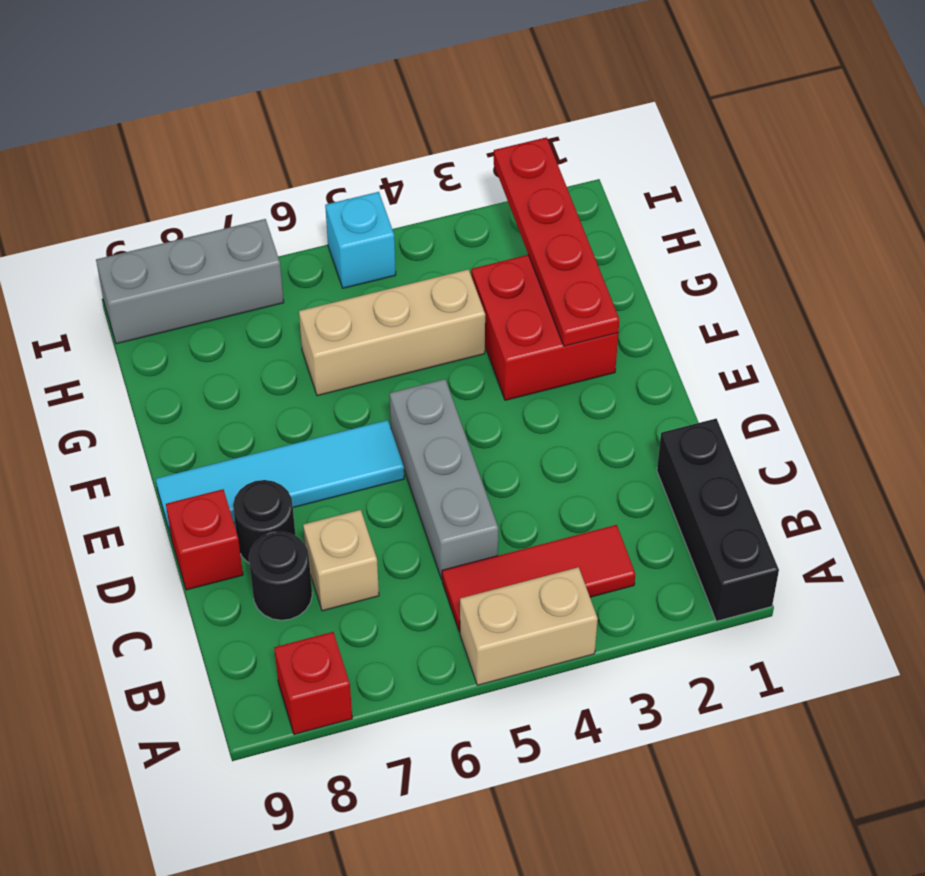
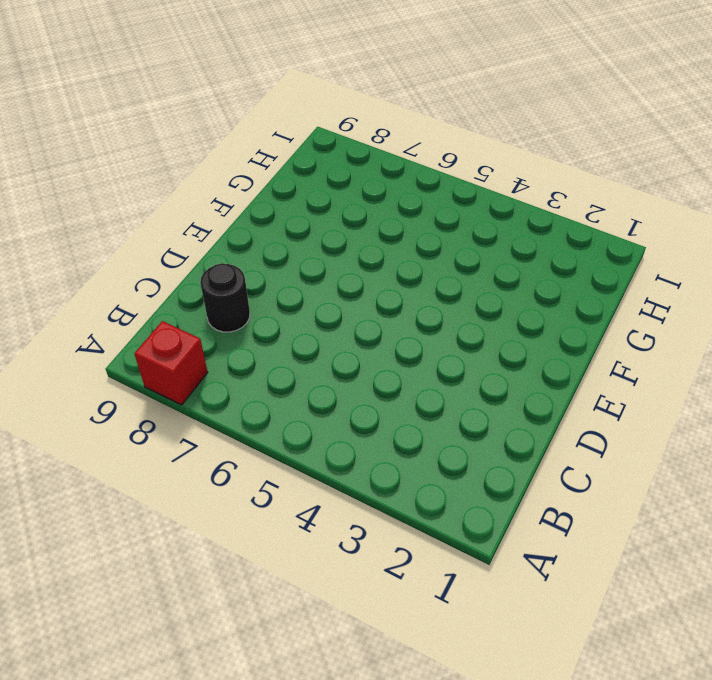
none -> black brick A1:C1 level 1
none -> tan brick A4:A5 level 1
none -> red tile B3:B5 level 1

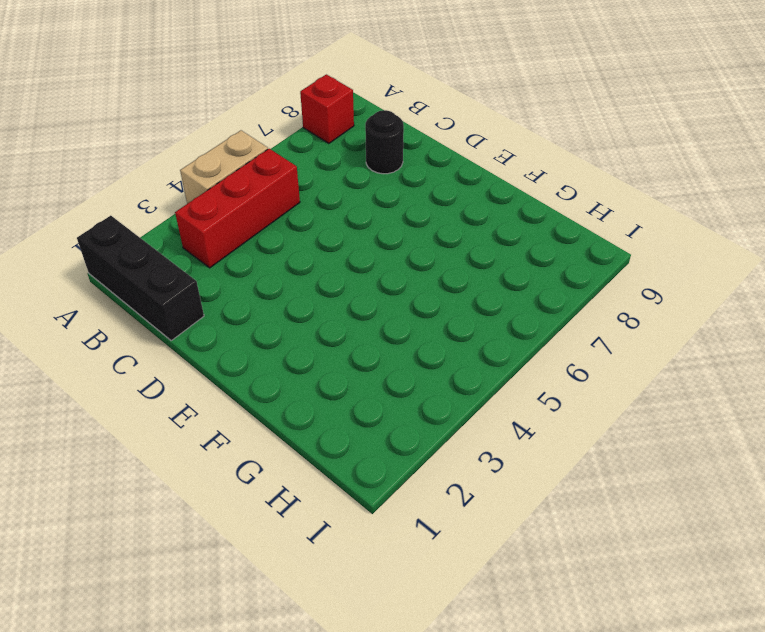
red brick B3:B5 level 1 -> red tile B3:B5 level 1
none -> grey brick C5:E5 level 1
none -> tan brick C7 level 1
none -> black round brick D8 level 1

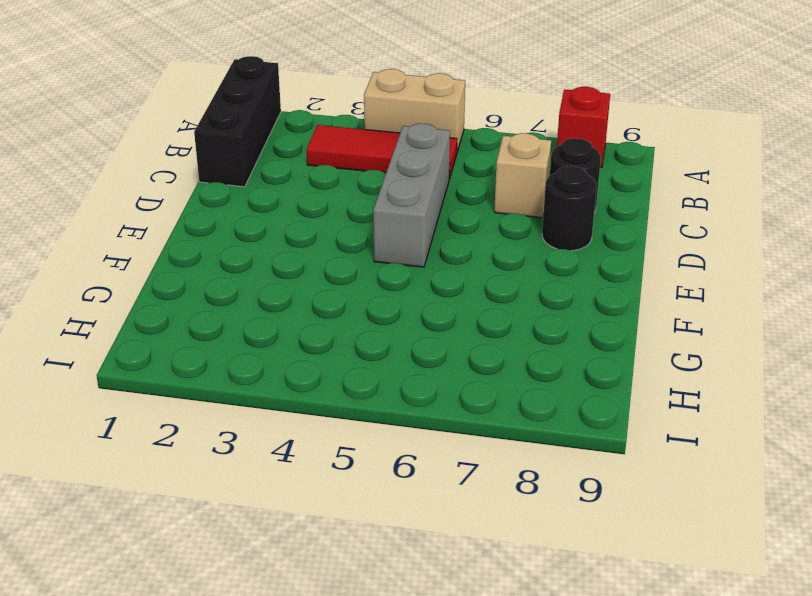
none -> red brick D9 level 1
none -> cyan tile E6:E9 level 1
none -> red brick F2:G3 level 1

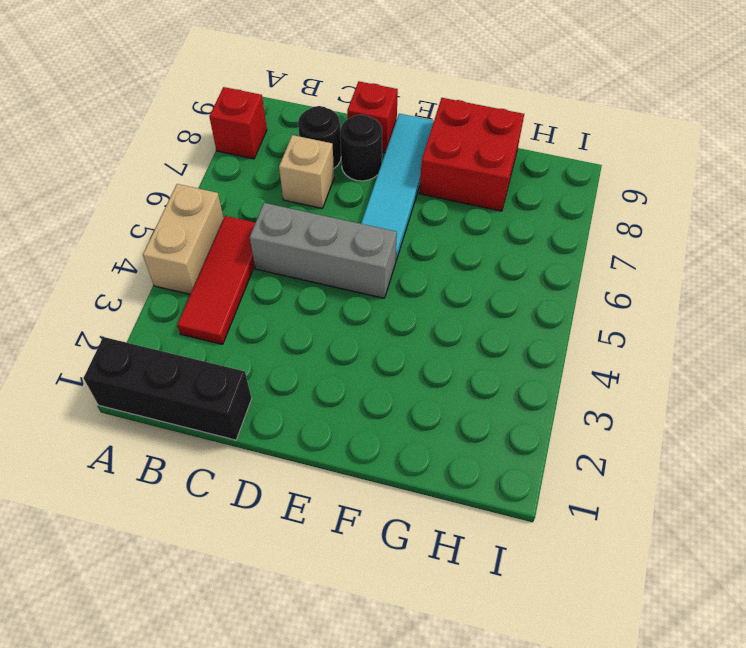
red brick F8:G9 level 1 -> red brick F2:G3 level 1
none -> tan brick G4:G6 level 1
none -> cyan brick I5 level 1
none -> grey brick I7:I9 level 1

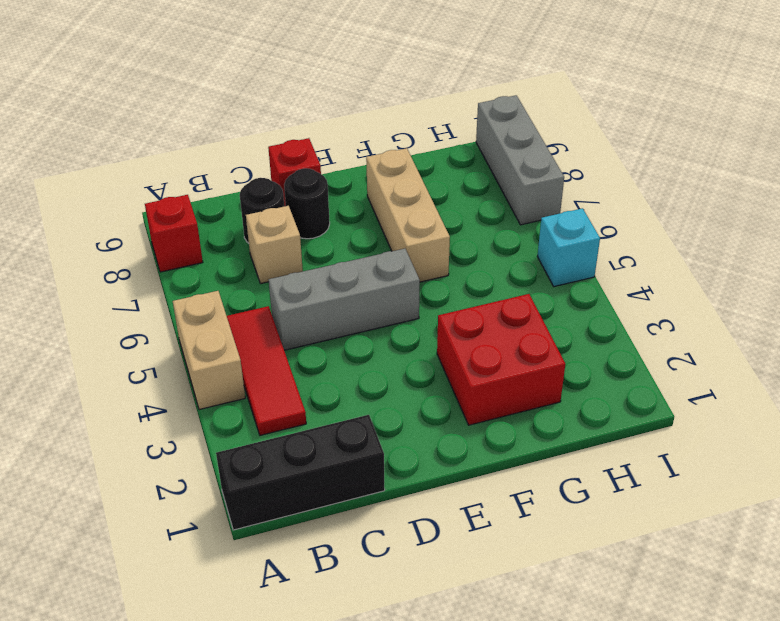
tan brick F6:F8 level 1 -> tan brick G4:G6 level 1
none -> cyan tile E6:E9 level 1
none -> red plate F2:I2 level 2

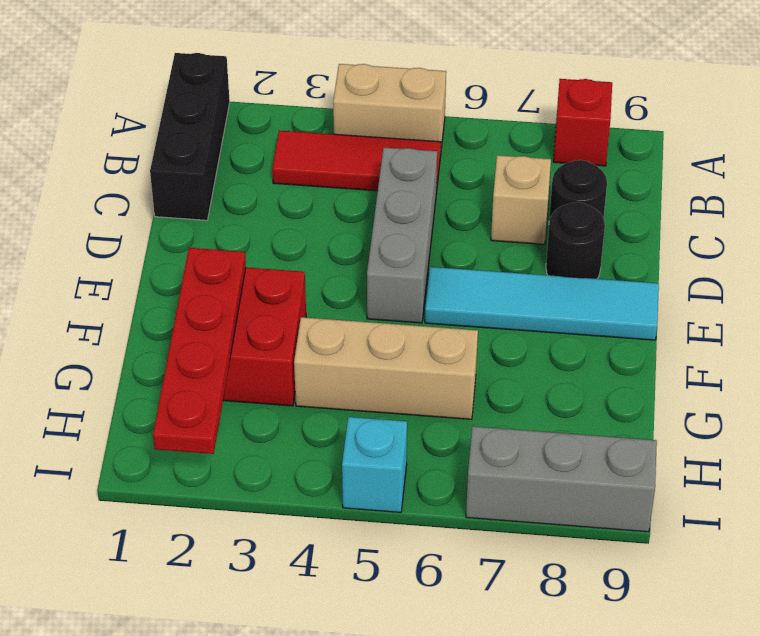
none -> red brick D9 level 1

